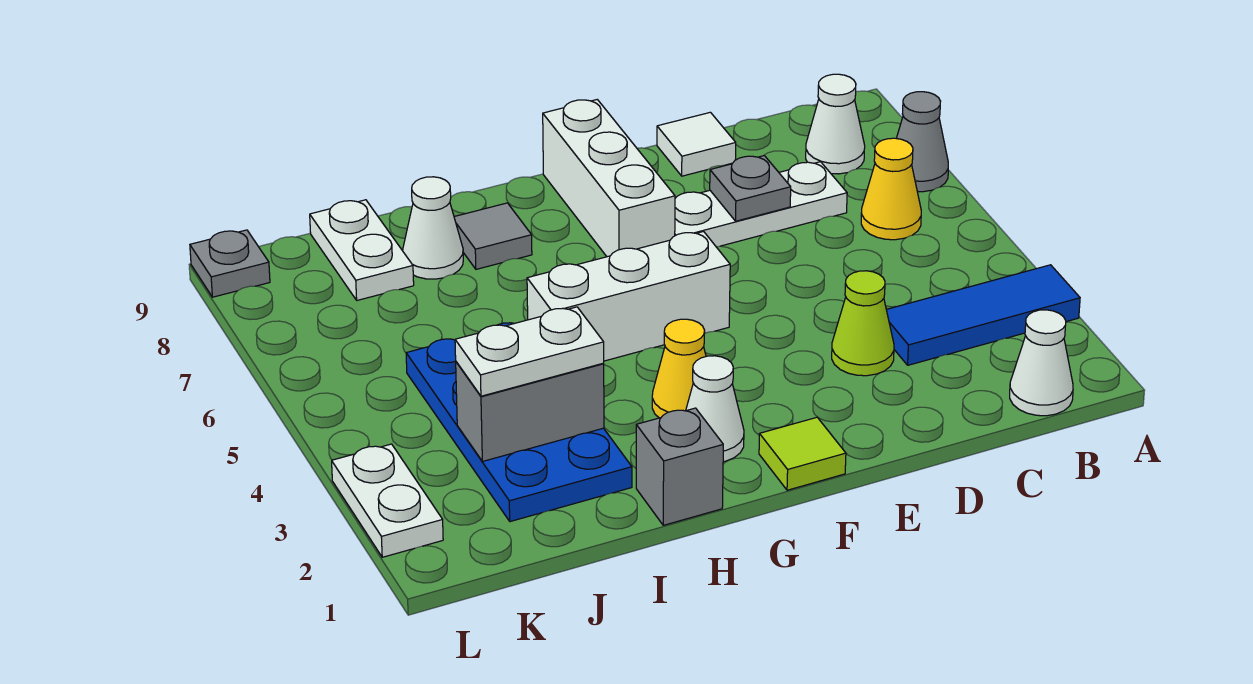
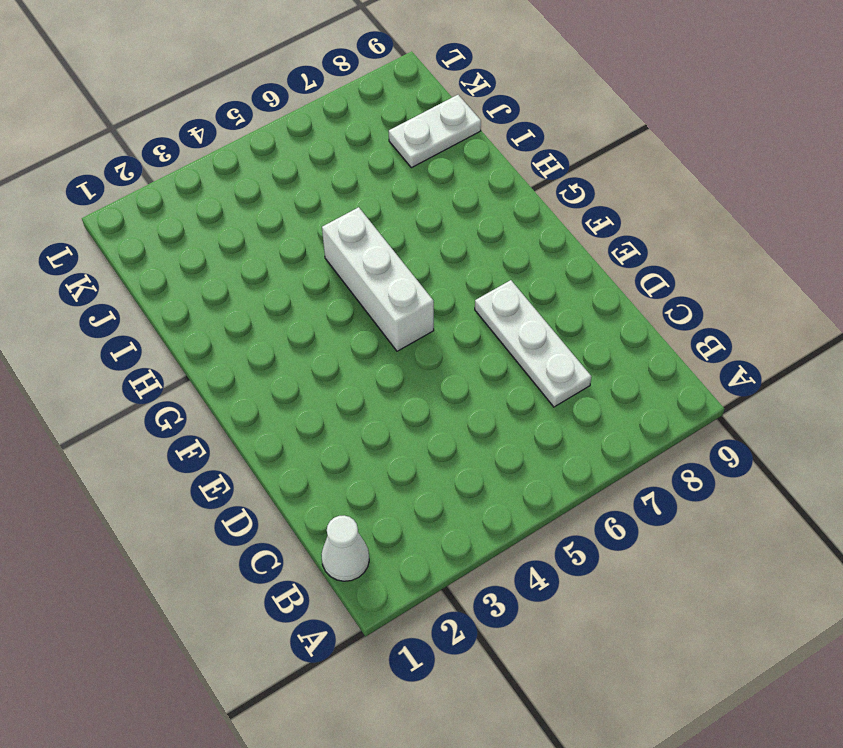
none -> blue tile A3:C3 level 1
none -> grey cone A7 level 1
none -> yellow cone B6 level 1

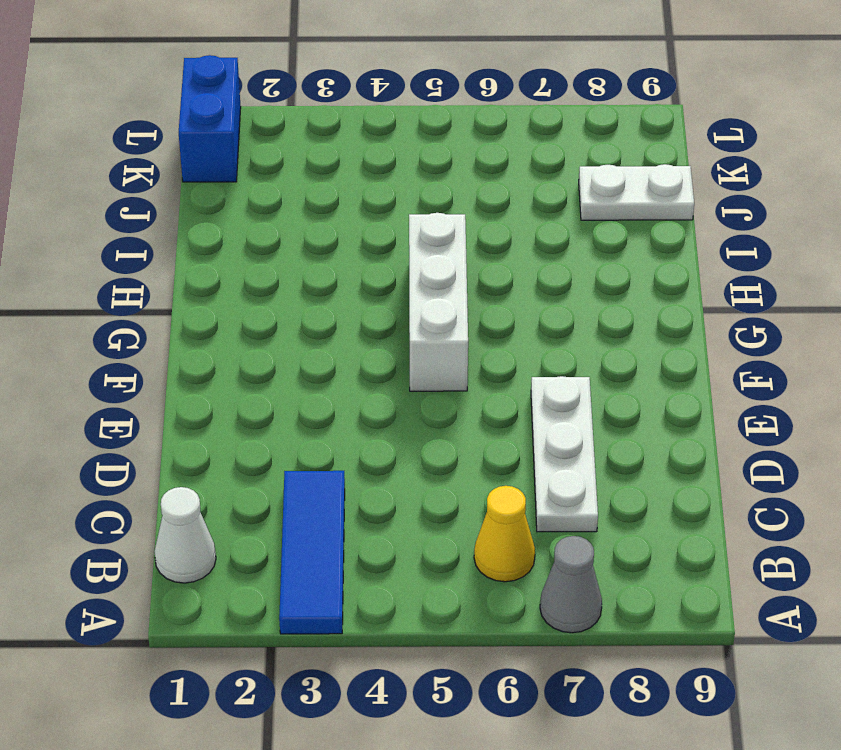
blue brick K1:L1 level 1 -> none
none -> white cone B8 level 1
none -> lime cone D3 level 1
none -> white tile D9 level 1

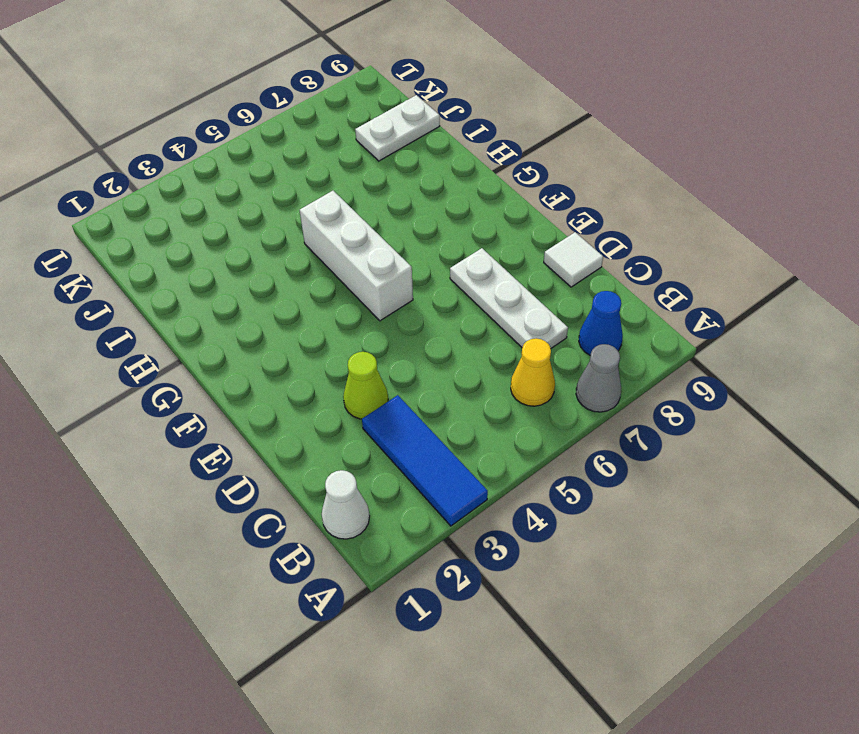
blue cone B8 level 1 -> white cone B8 level 1
none -> lime tile F1 level 1
none -> white brick F7:F9 level 1
none -> white cone G2 level 1

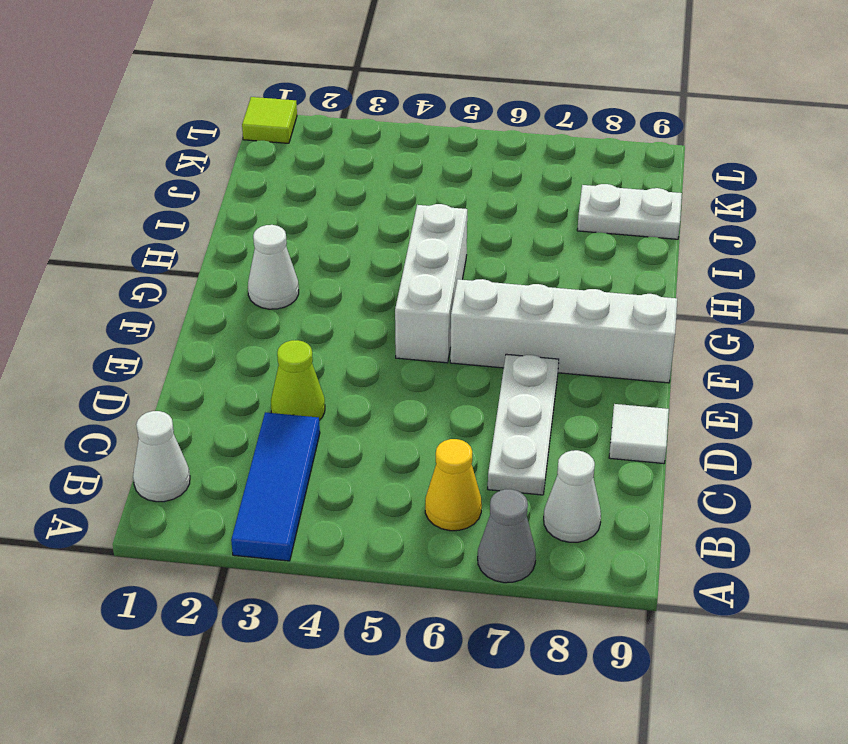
white brick F6:F9 level 1 -> white brick F7:F9 level 1
lime tile L1 level 1 -> lime tile F1 level 1
none -> yellow cone G3 level 1
none -> grey brick H1 level 1
none -> grey tile H8 level 1

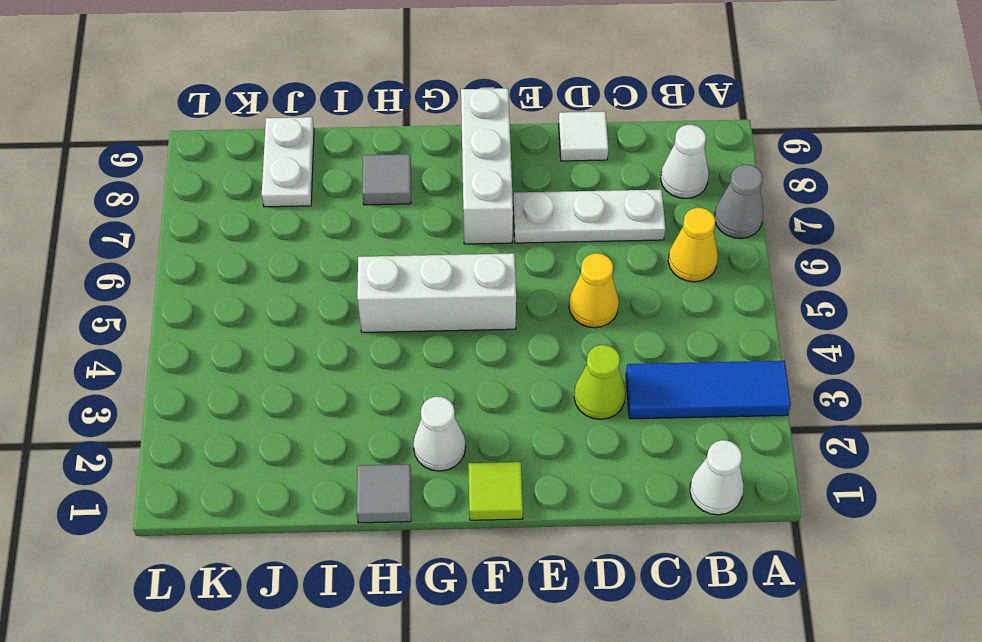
yellow cone D5 level 1 -> yellow cone G3 level 1
grey tile H1 level 1 -> grey brick H1 level 1
none -> blue plate I2:J5 level 1
none -> white cone I8 level 1
none -> white plate L2:L3 level 1

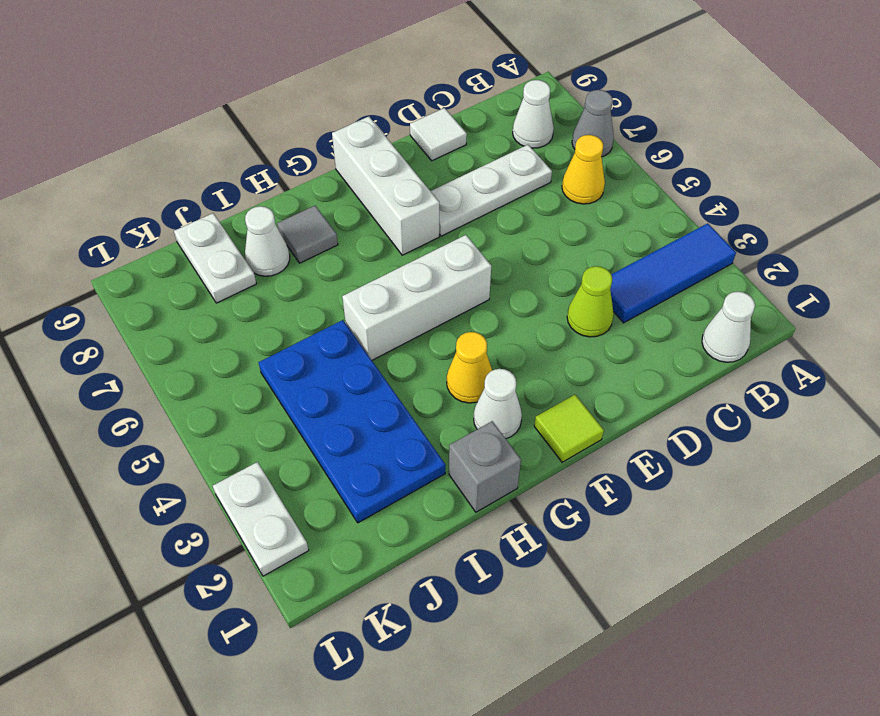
none -> grey plate L9 level 1
none -> grey plate D7 level 2
none -> grey brick I3:J3 level 2

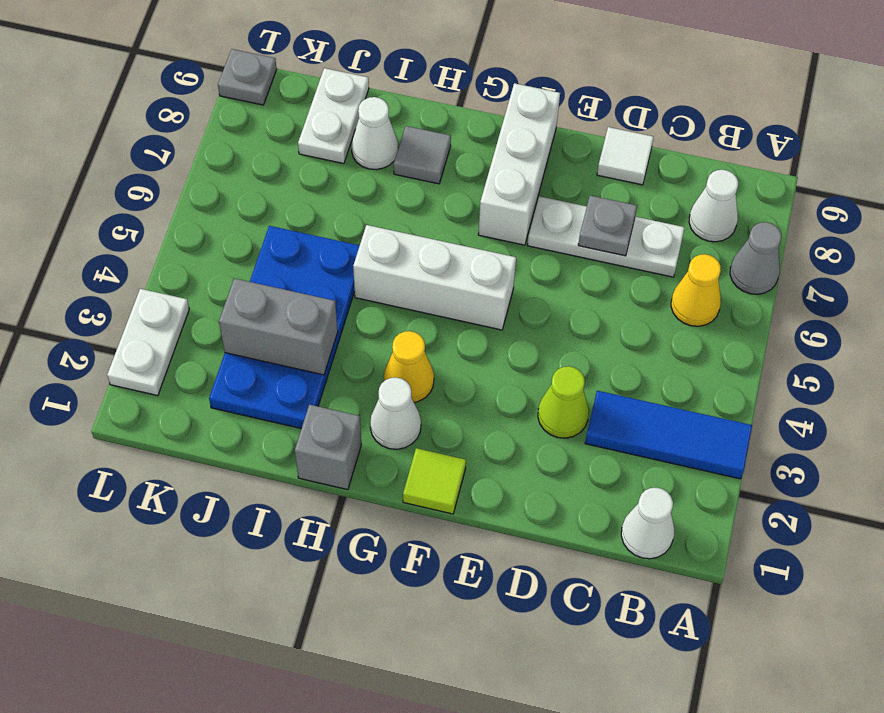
none -> white plate I3:J3 level 3

